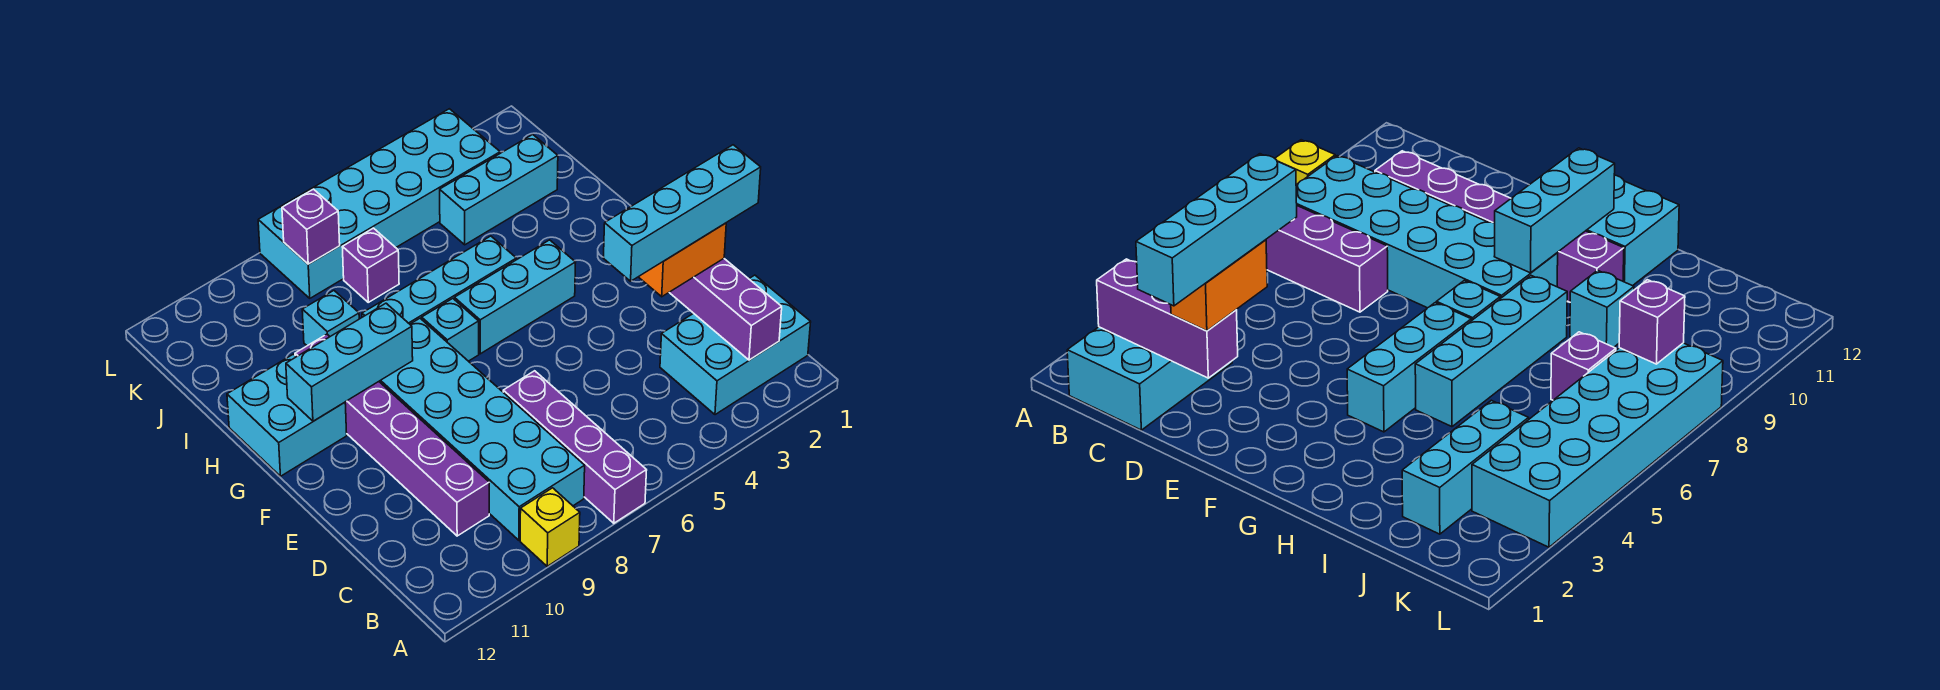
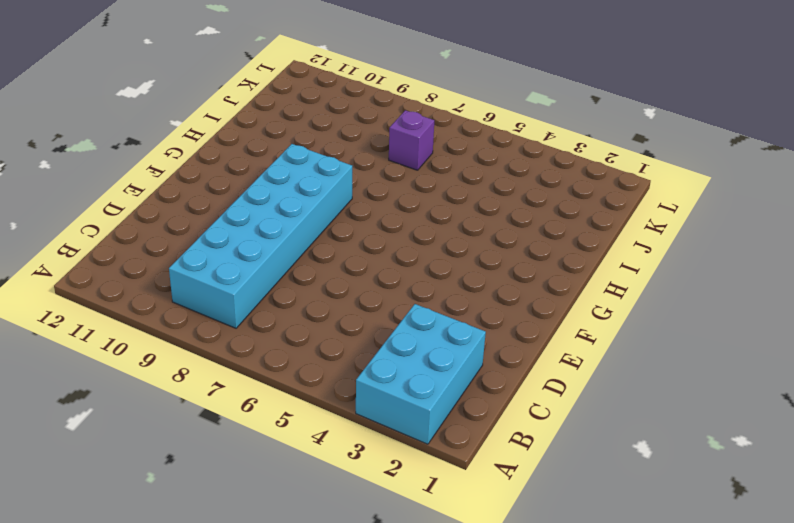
cyan brick A2:C3 level 1 -> cyan brick B1:C3 level 1
none -> purple brick A7:D7 level 1
none -> yellow brick A9 level 1
none -> purple brick C10:H10 level 1

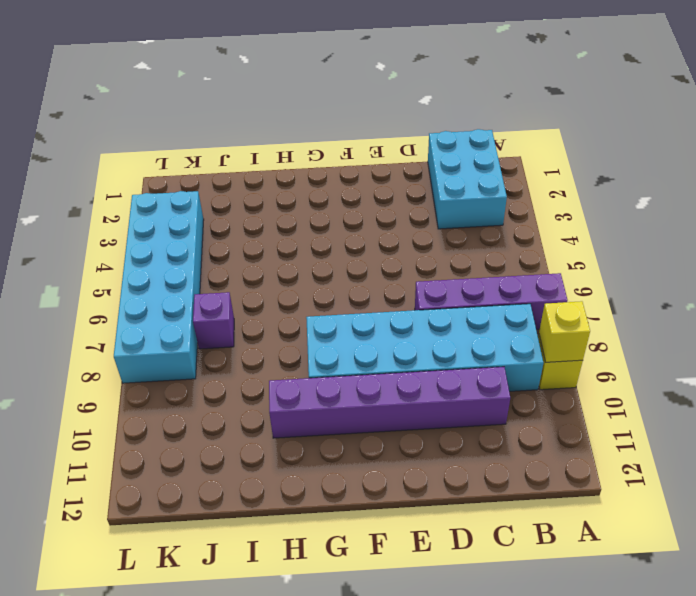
yellow brick A9 level 2 -> none
none -> cyan brick G4:G6 level 1
none -> cyan brick G7 level 1
none -> cyan brick G11:H12 level 1

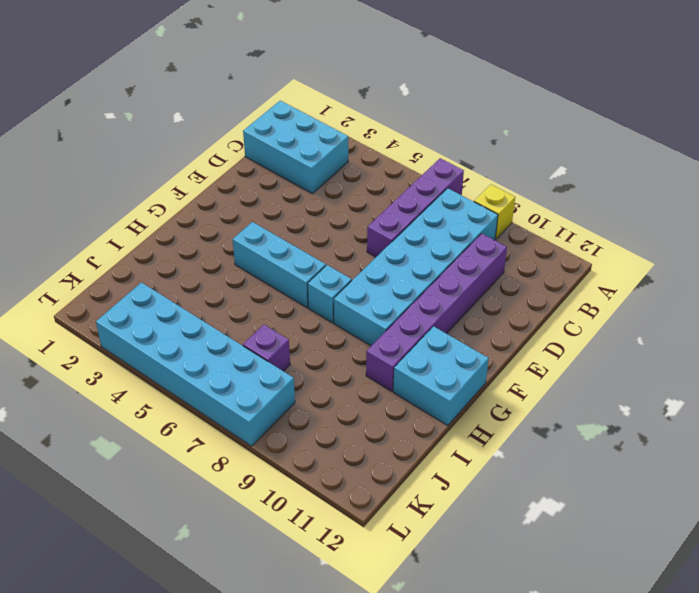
none -> cyan brick H5:H8 level 1
none -> cyan brick I9 level 1
none -> cyan brick J2:J4 level 1

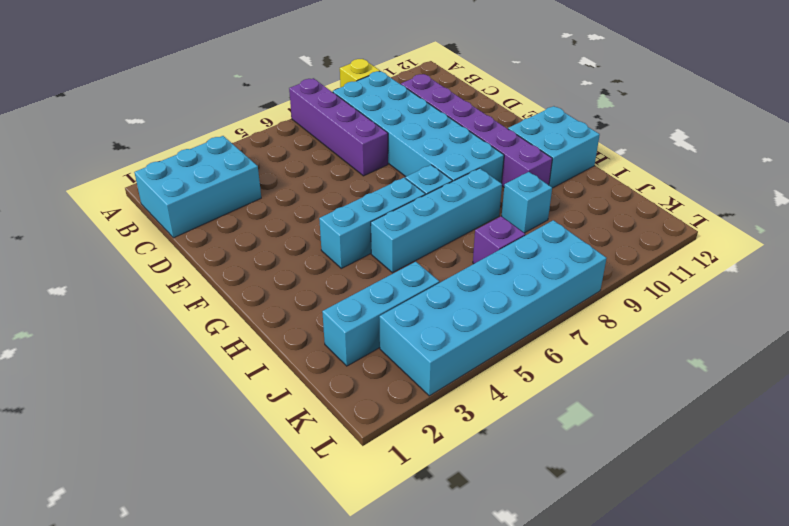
none -> purple brick B2:D2 level 2
none -> cyan brick G9:G11 level 2
none -> purple brick K8 level 2

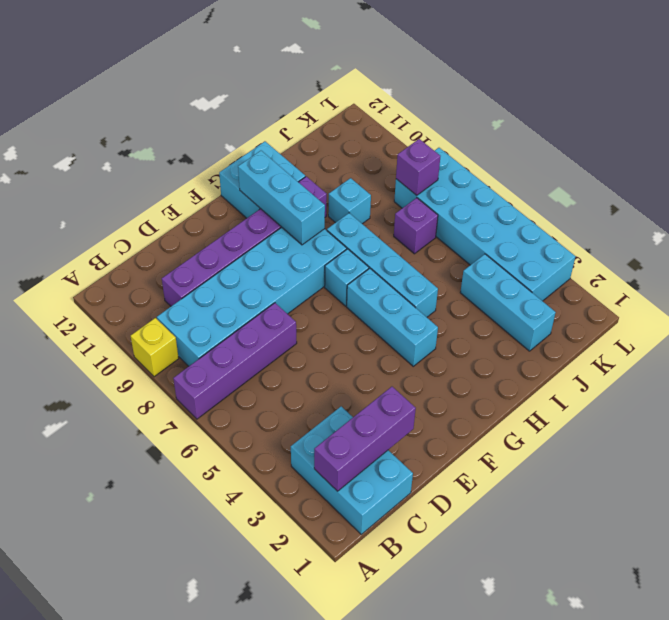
none -> orange brick D2:D3 level 3
none -> cyan brick D1:D4 level 4

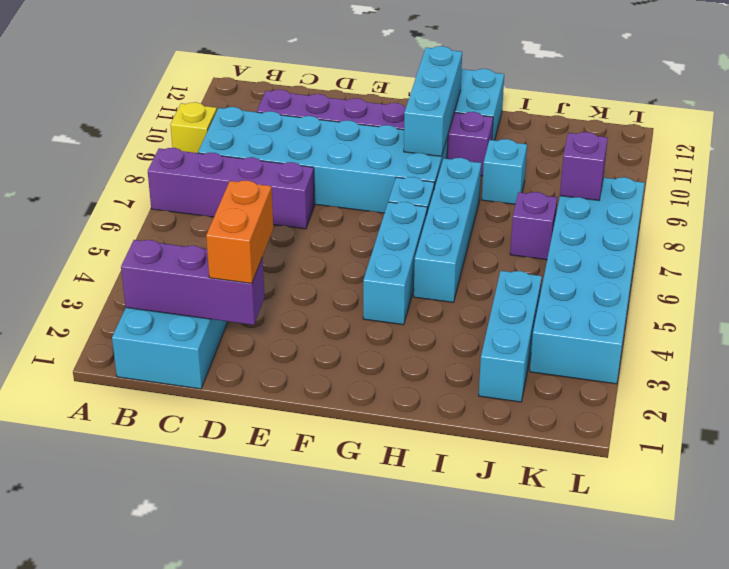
none -> cyan brick D1:D4 level 4

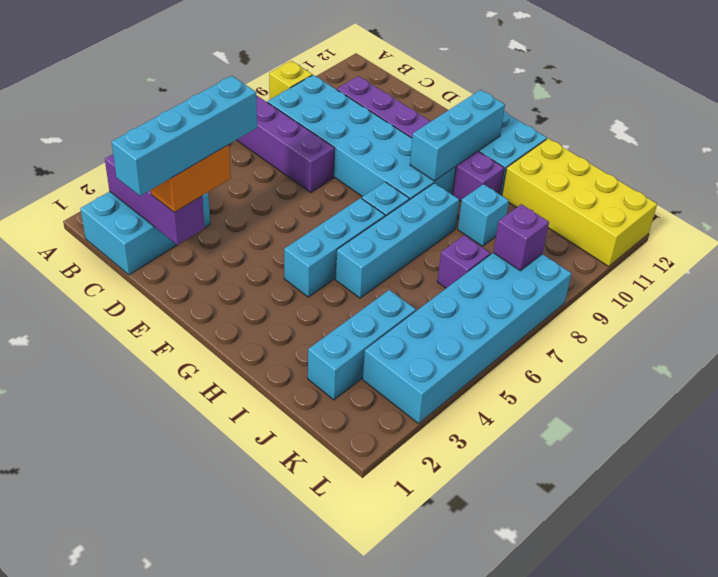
yellow brick I11:L12 level 1 -> none

